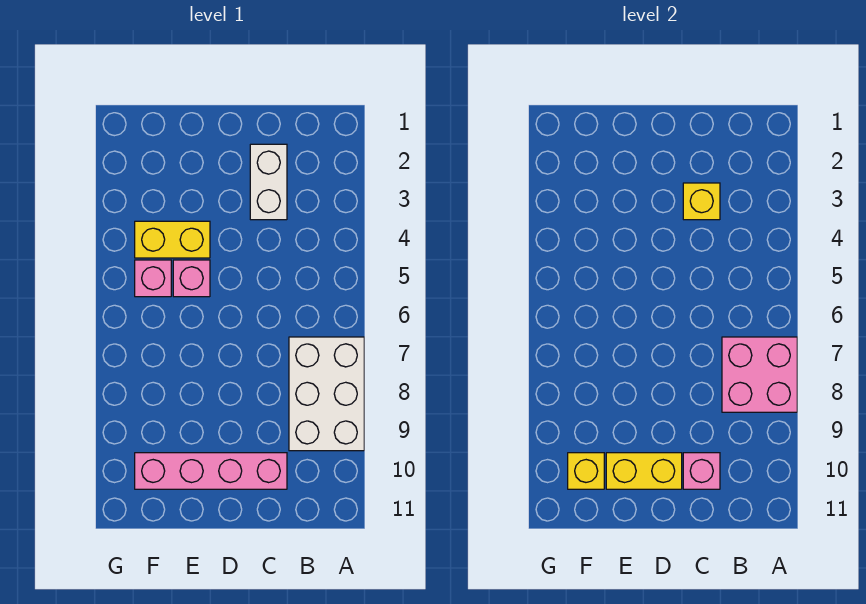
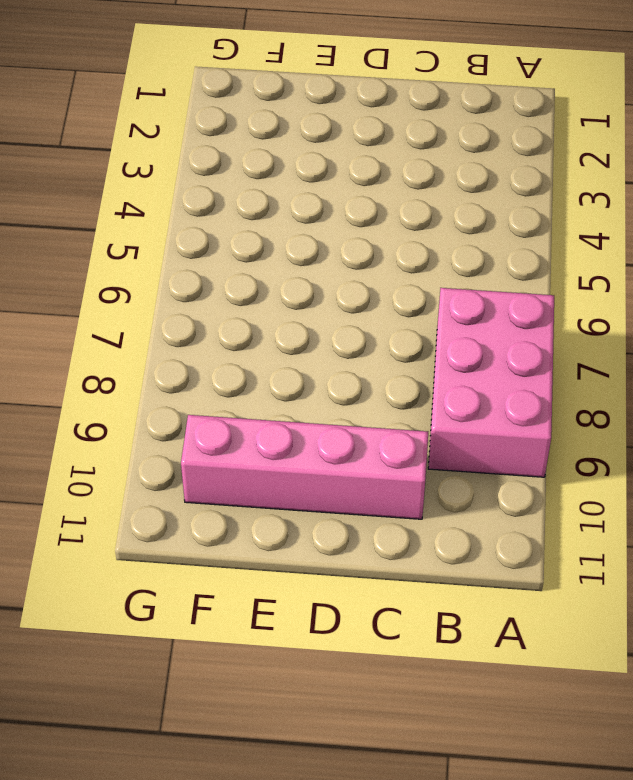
pink brick A7:B9 level 1 -> white brick A7:B9 level 1
none -> white brick C2:C3 level 1
none -> yellow brick E4:F4 level 1

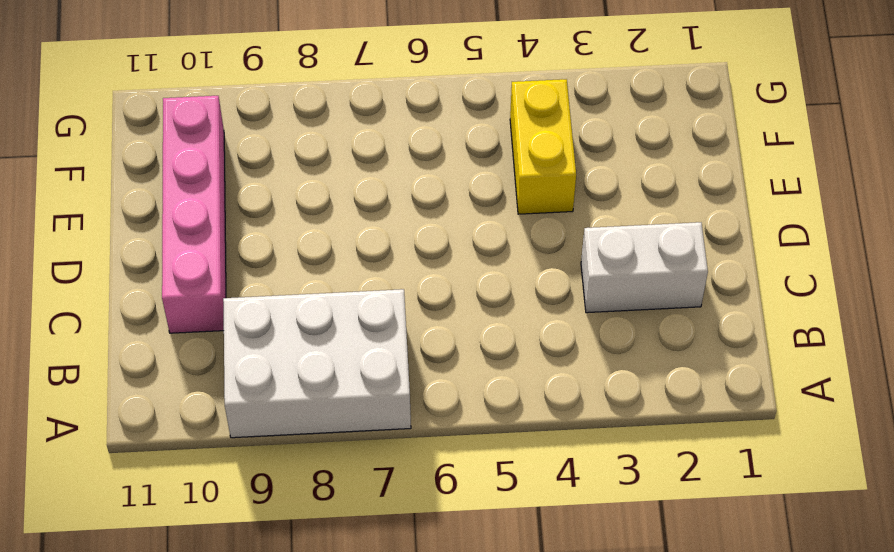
none -> pink brick E5 level 1
none -> pink brick F5 level 1

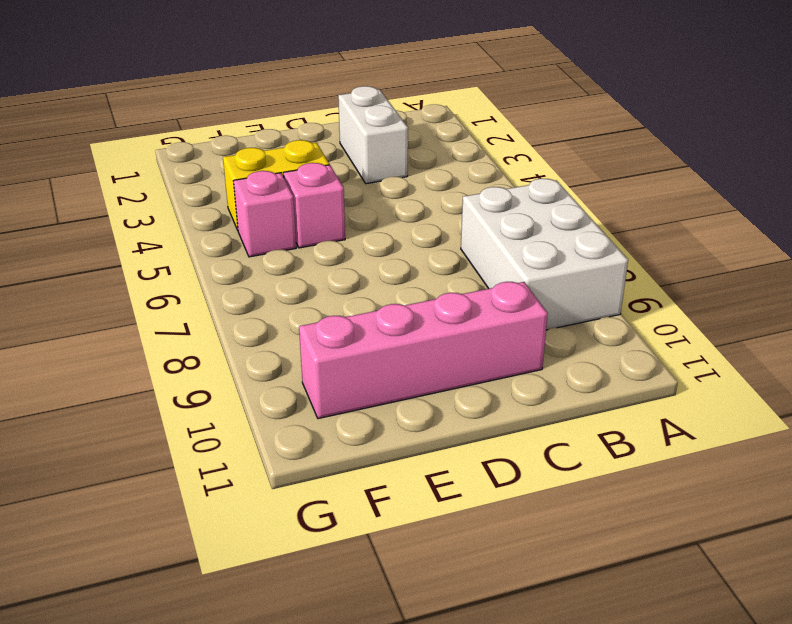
none -> pink brick A7:B8 level 2
none -> yellow brick C3 level 2

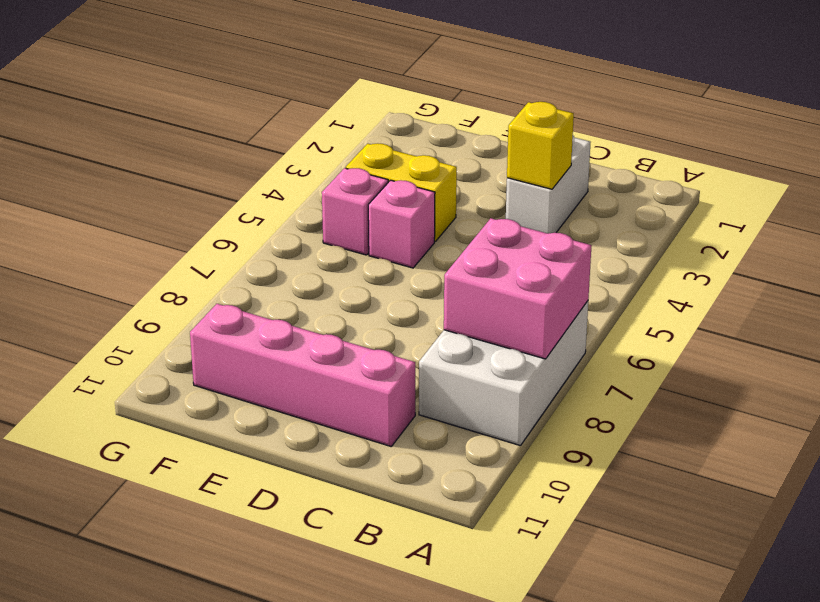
none -> pink brick C10 level 2
none -> yellow brick D10:E10 level 2

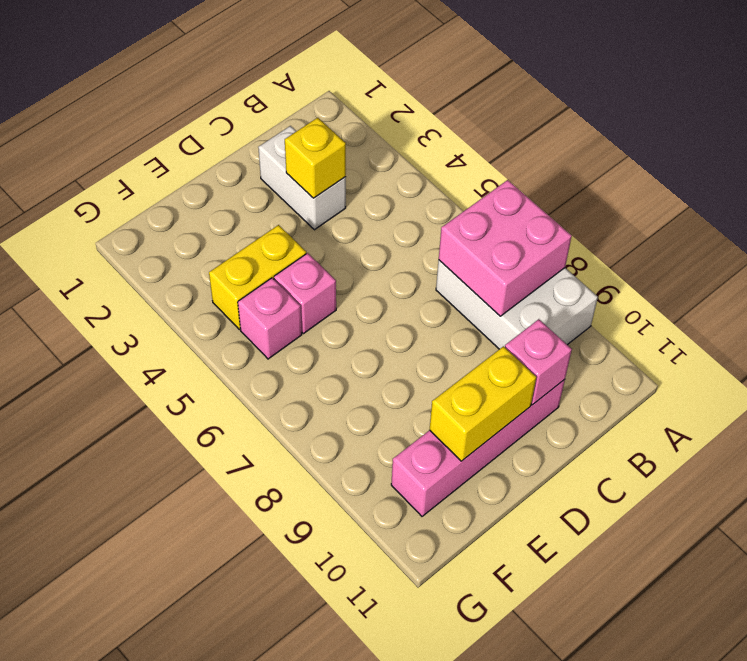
none -> yellow brick F10 level 2

